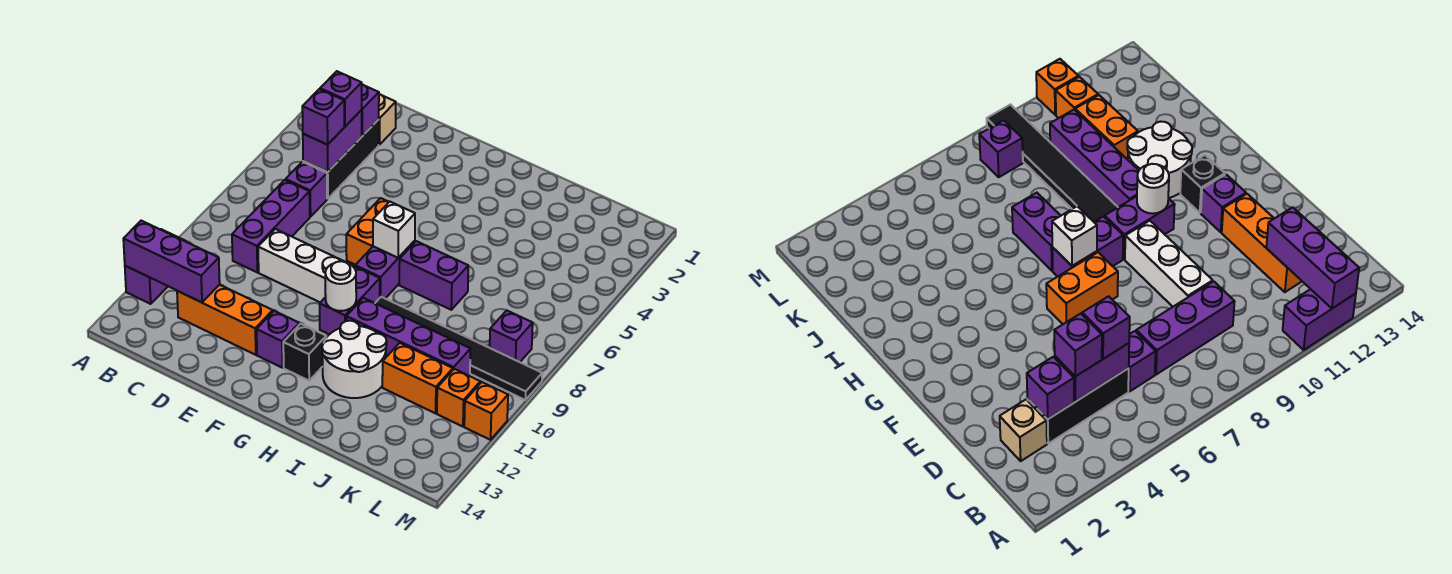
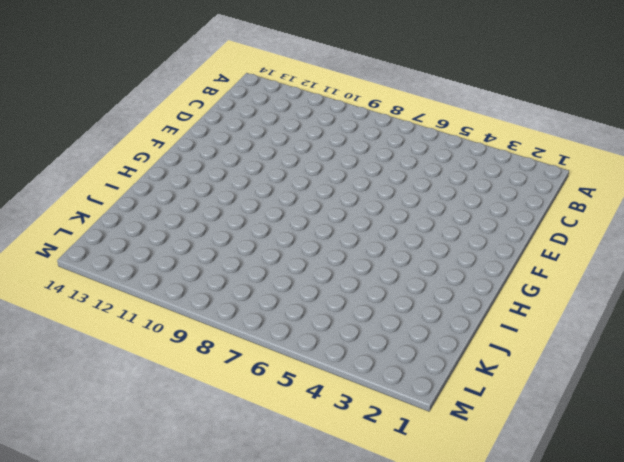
none -> purple brick A11:A12 level 1
none -> tan brick C2 level 1
none -> black brick C3:C5 level 1

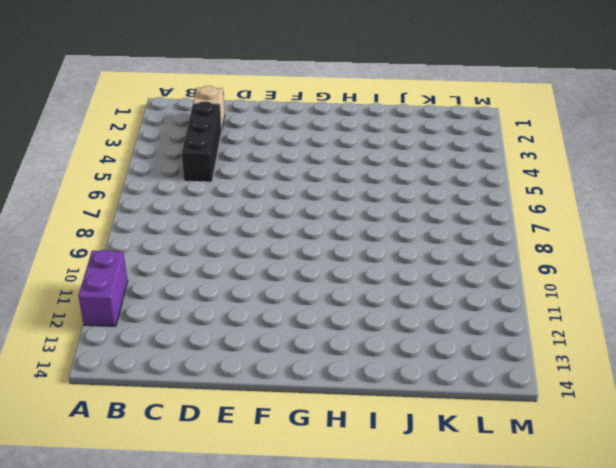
none -> purple brick C6 level 1
none -> purple brick C7:C9 level 1
none -> orange brick C12:E12 level 1

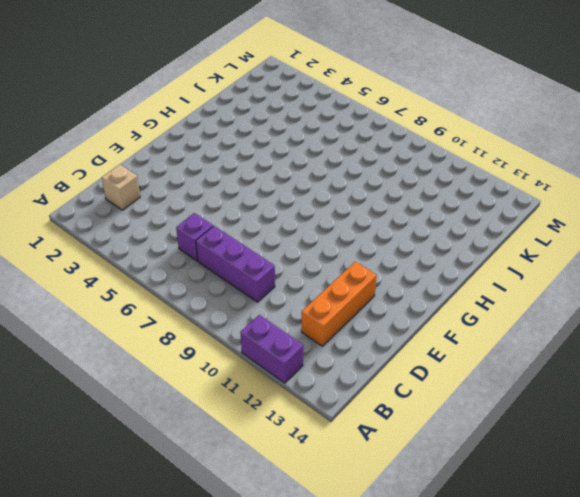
none -> black brick C3:C5 level 1
none -> white brick D9:F9 level 1
none -> orange brick F6:F7 level 1

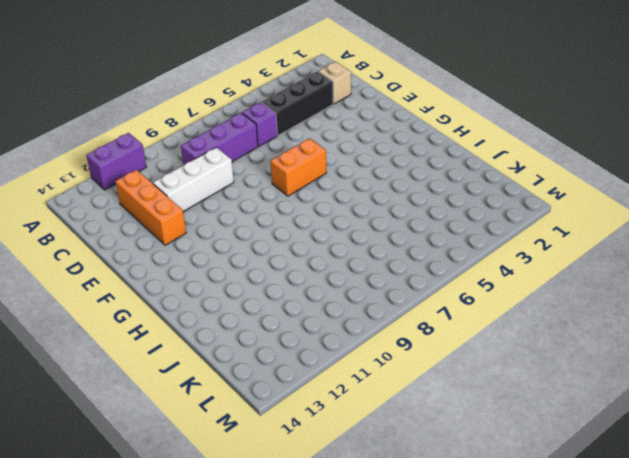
white brick D9:D11 level 1 -> white brick D9:F9 level 1
none -> purple brick F12 level 1
none -> purple brick G7:G8 level 1
none -> purple brick G9:G10 level 1

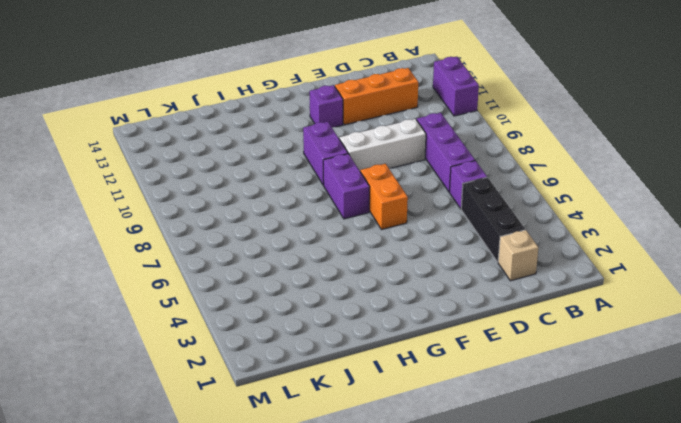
none -> black brick G12 level 1
none -> purple brick H7:I7 level 1
none -> black tile H9:M9 level 1

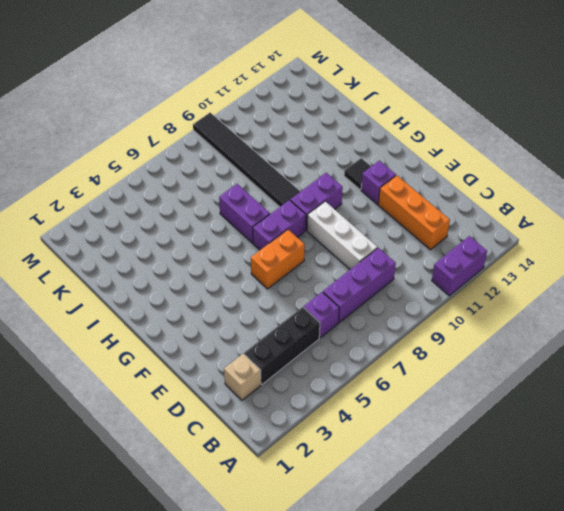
black tile G12 level 1 -> black brick G12 level 1
none -> purple brick H10:K10 level 1
none -> white round brick H11:I12 level 1
none -> orange brick J11:K11 level 1

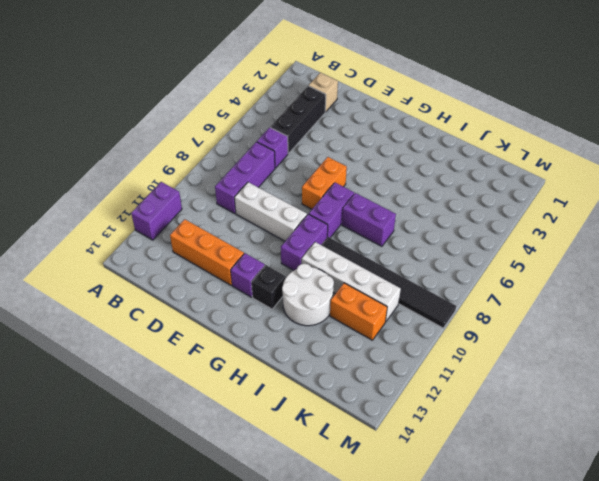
white brick H10:K10 level 1 -> purple brick H10:K10 level 1
none -> purple brick L8 level 1
none -> orange brick L11 level 1
none -> orange brick M11 level 1

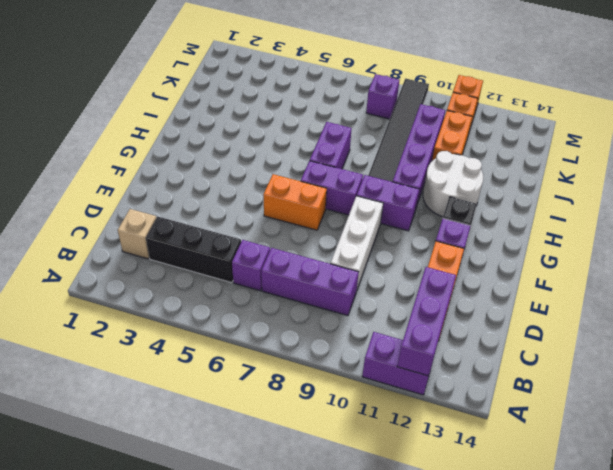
none -> purple brick C3 level 2
none -> purple brick C4:C5 level 2
none -> white brick G7 level 2

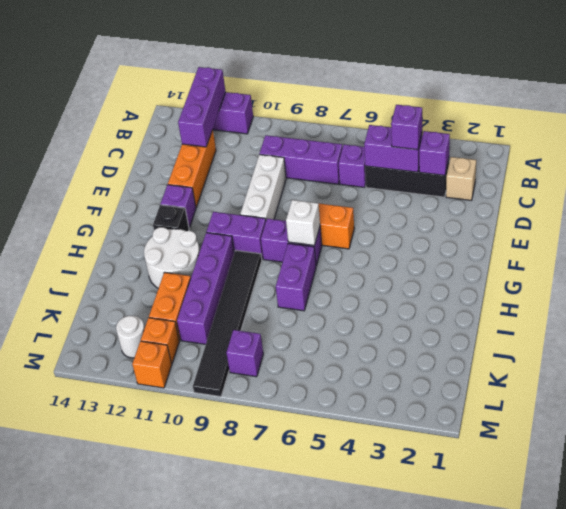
white round brick L12 level 1 -> white round brick G10 level 2
none -> purple brick C5 level 3

